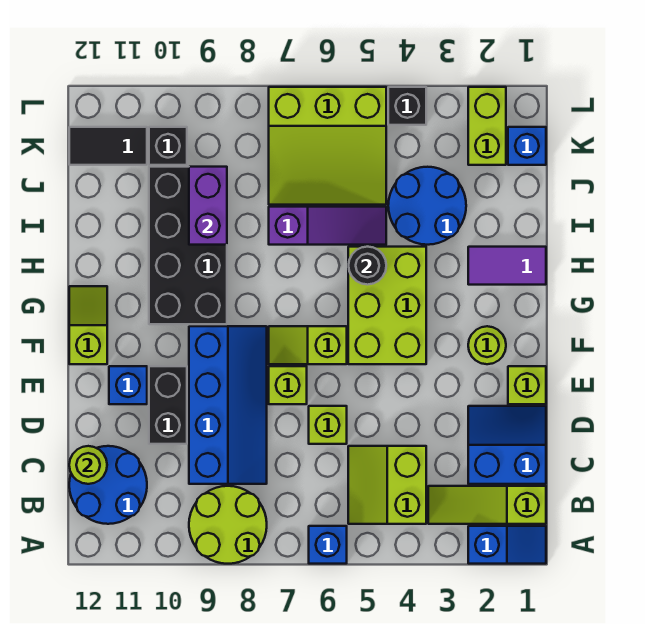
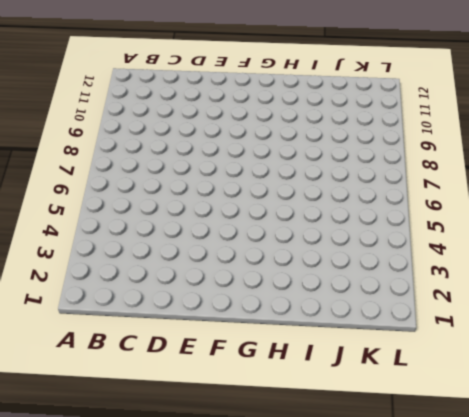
none -> blue slope A1:A2 level 1 top 2
none -> blue brick A6 level 1
none -> lime round brick A8:B9 level 1
none -> lime slope B1:B3 level 1 top 1

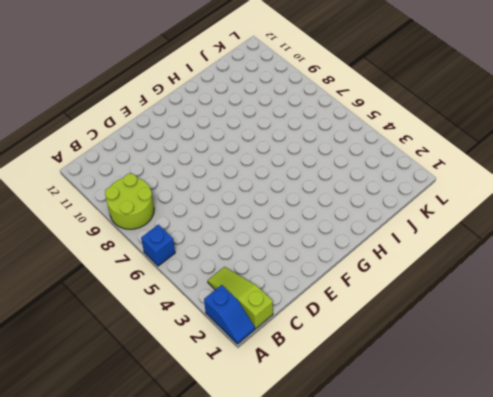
none -> lime slope B4:C5 level 1 top 4
none -> blue round brick B11:C12 level 1
none -> blue slope C1:D2 level 1 top C
none -> blue slope C8:F9 level 1 top 9

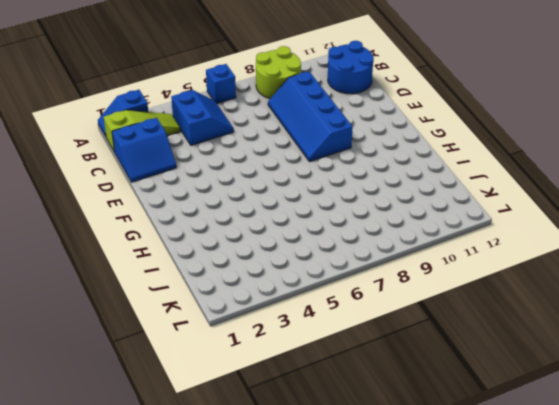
blue slope B4:C5 level 1 top 4 -> lime slope B4:C5 level 1 top 4
none -> lime brick D6 level 1
none -> black brick D10:E10 level 1
none -> lime brick E1 level 1
none -> lime brick E7 level 1

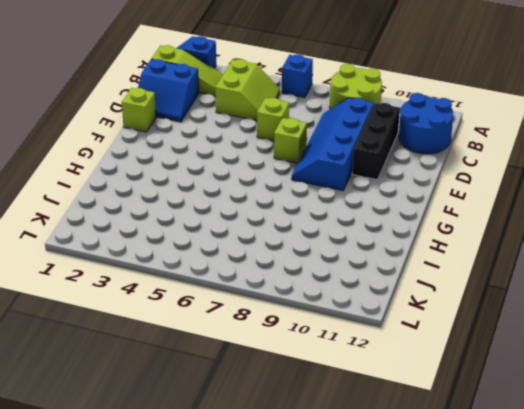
black brick C10:E10 level 1 -> black brick D10:E10 level 1
none -> blue brick E11 level 1
none -> lime round brick F2 level 1
none -> lime brick F4:H5 level 1
none -> lime slope F6:F7 level 1 top 6

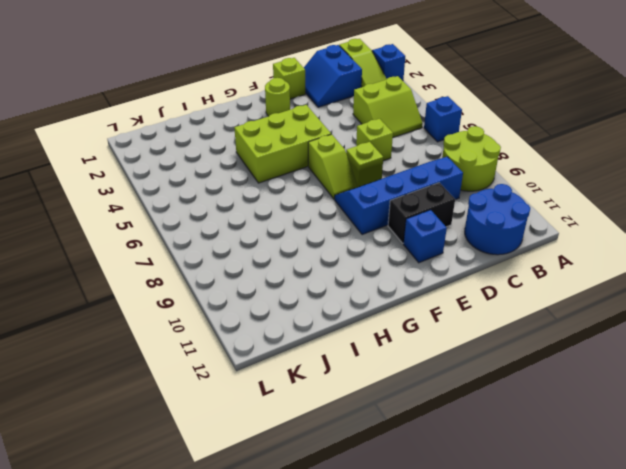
none -> lime slope F12:G12 level 1 top F
none -> black brick G9:J10 level 1
none -> purple tile H1:H2 level 1
none -> blue round brick I3:J4 level 1

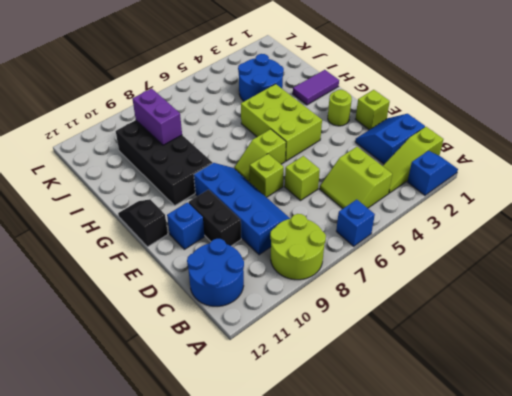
black slope F12:G12 level 1 top F -> lime slope F12:G12 level 1 top F
none -> purple slope I5:I7 level 1 top 7
none -> lime slope J5:L7 level 1 top L
none -> blue brick K1 level 1
none -> lime brick K2:L2 level 1

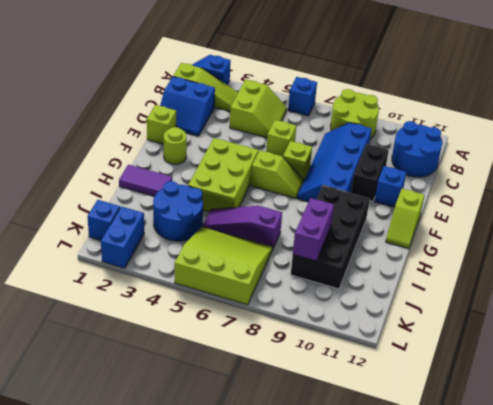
blue brick K2:L2 level 1 -> lime brick K2:L2 level 1
none -> black brick K10 level 1
none -> black tile K11:K12 level 1
none -> black brick L4 level 1
none -> lime round brick C12 level 2

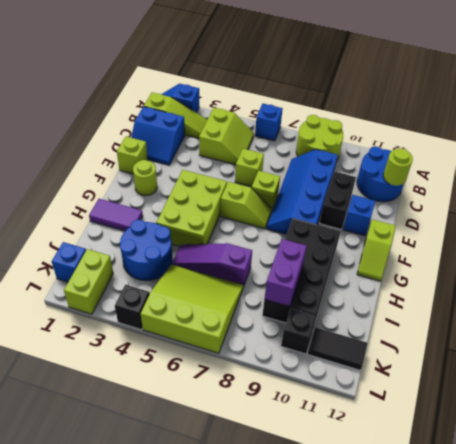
none -> black round brick H5 level 2

